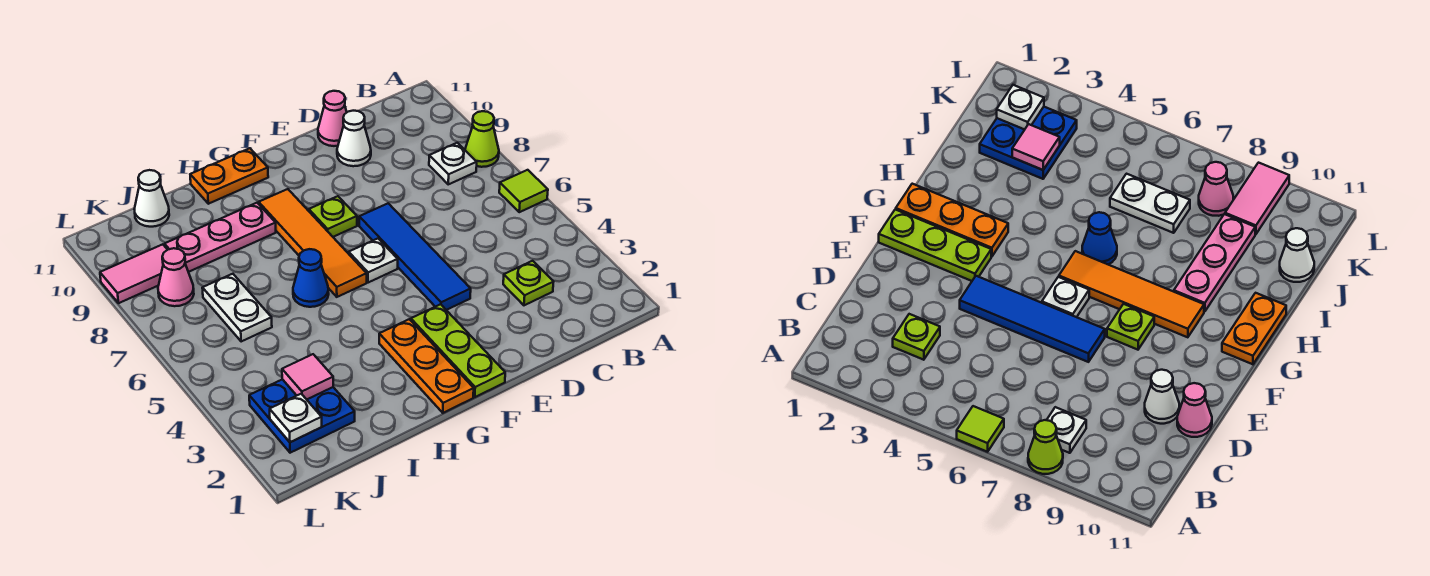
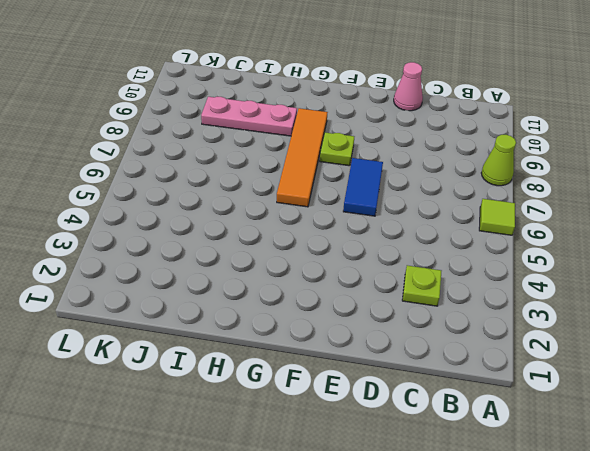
blue tile E6:E7 level 1 -> blue tile E4:E7 level 1
none -> white plate B8 level 1
none -> white cone D10 level 1
none -> lime plate F1:F3 level 1

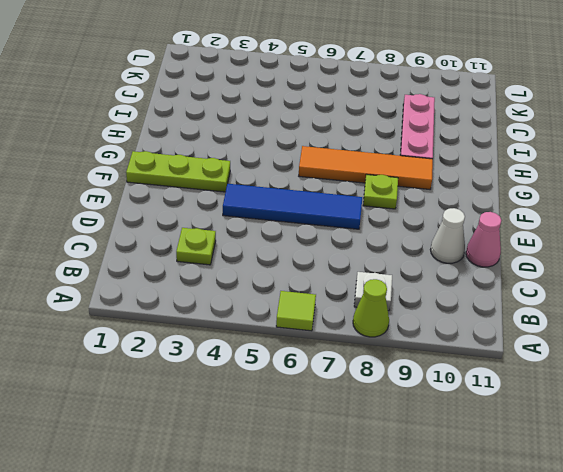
none -> white plate F6 level 1
none -> orange plate G1:G3 level 1
none -> orange plate G11:H11 level 1

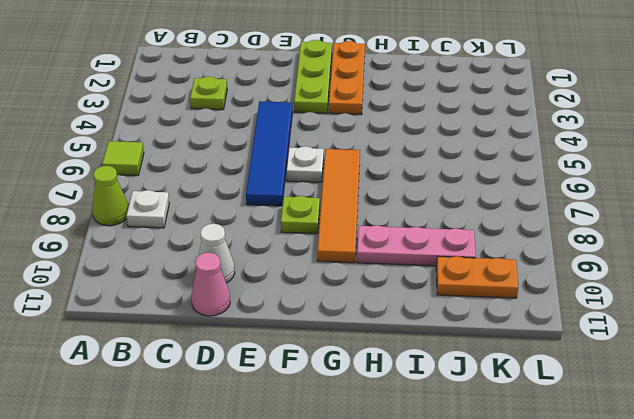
orange plate J10:K10 level 1 -> orange plate G11:H11 level 1
none -> blue cone H6 level 1
none -> blue plate J2:K3 level 1
none -> white plate J6:J7 level 1

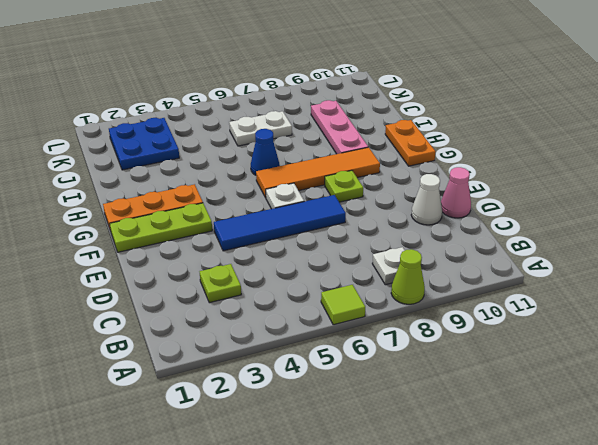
none -> white cone J11 level 1
none -> pink cone K8 level 1
none -> pink tile K9:L9 level 1

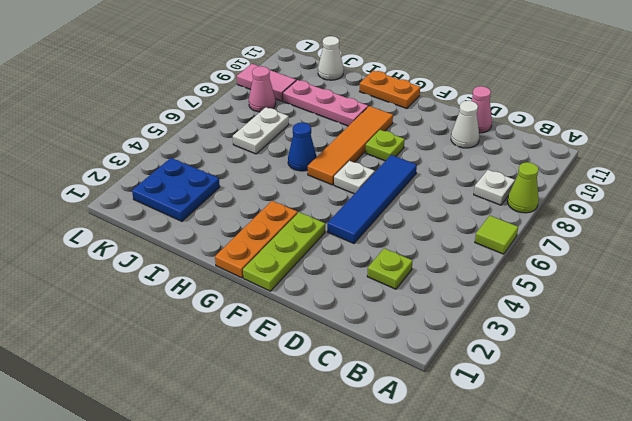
none -> pink tile J3 level 2
none -> white plate K2 level 2

